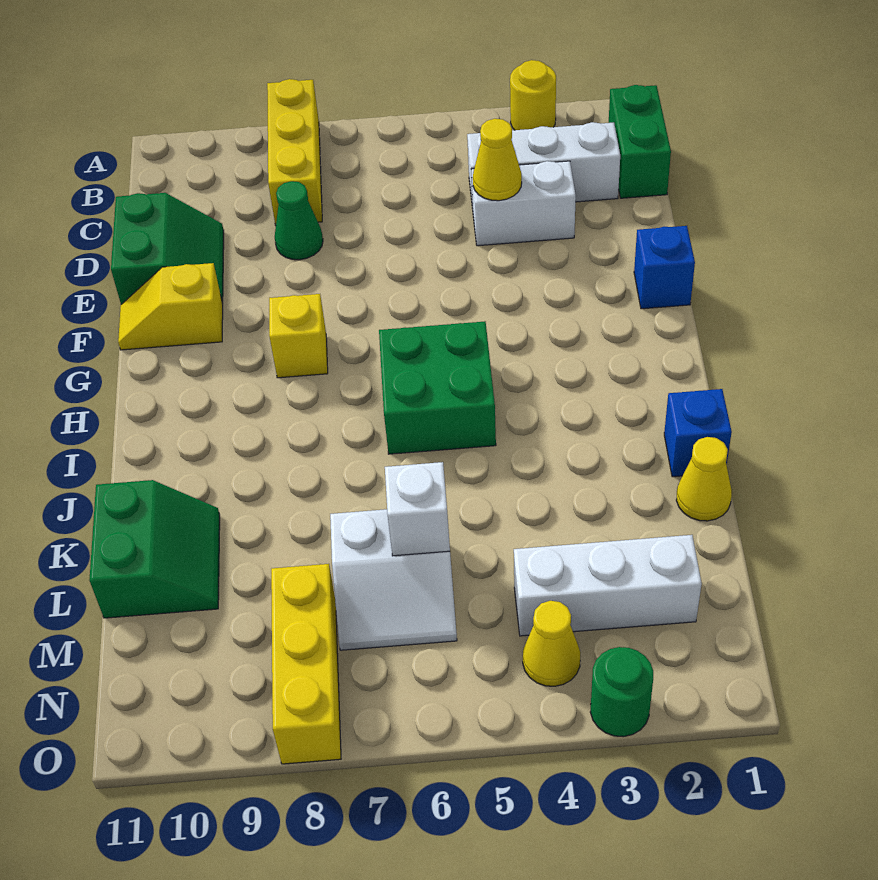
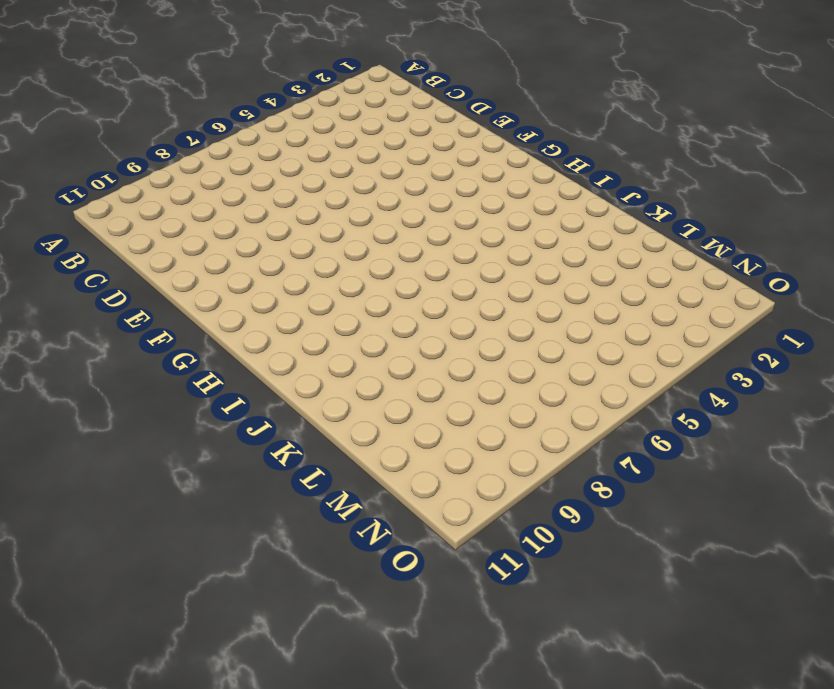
none -> yellow round brick A3 level 1
none -> yellow brick A8:C8 level 1
none -> green brick B1:C1 level 1

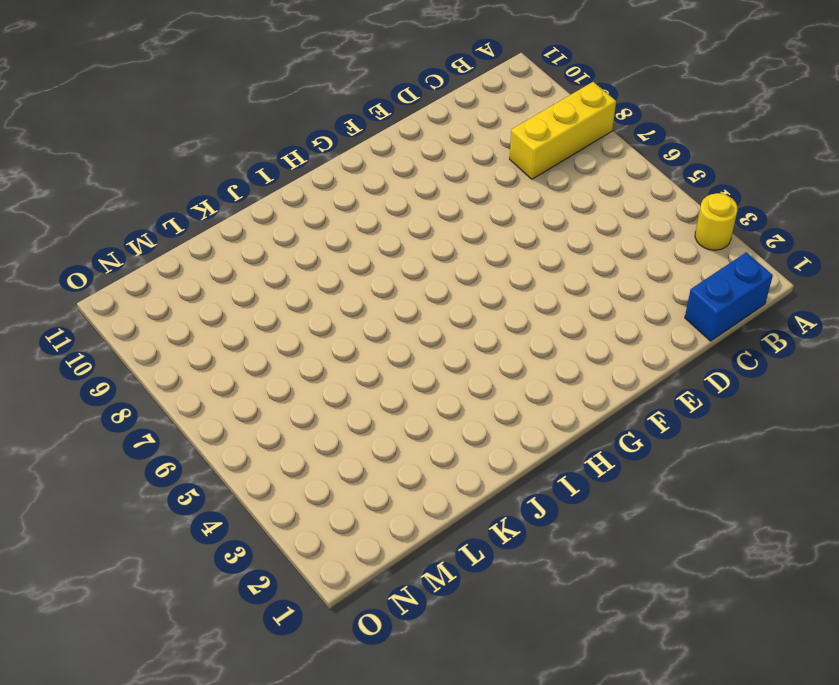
blue brick B1:C1 level 1 -> green brick B1:C1 level 1
none -> white brick C2:C4 level 1
none -> white brick D3:D4 level 1
none -> green cone D8 level 1

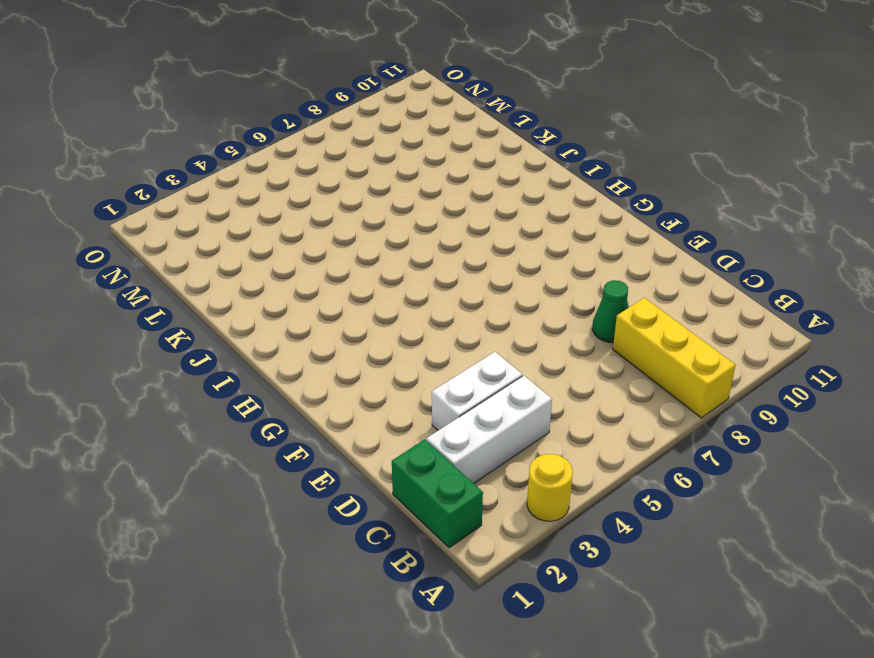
none -> green slope D10:E11 level 1 top 11
none -> blue brick F1 level 1
none -> yellow slope F10:F11 level 1 top 10

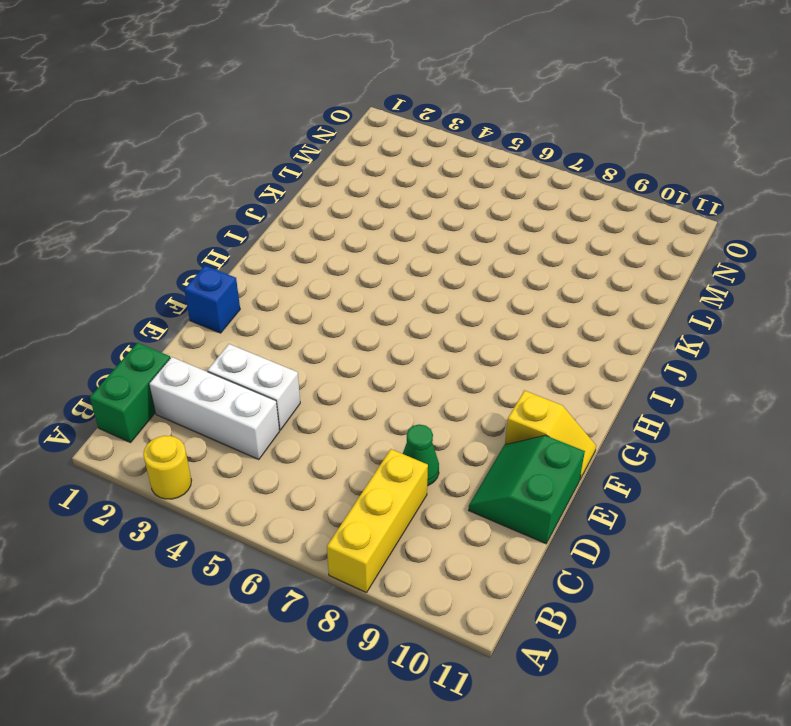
none -> yellow brick G8 level 1
none -> green brick H5:I6 level 1
none -> blue brick J1 level 1

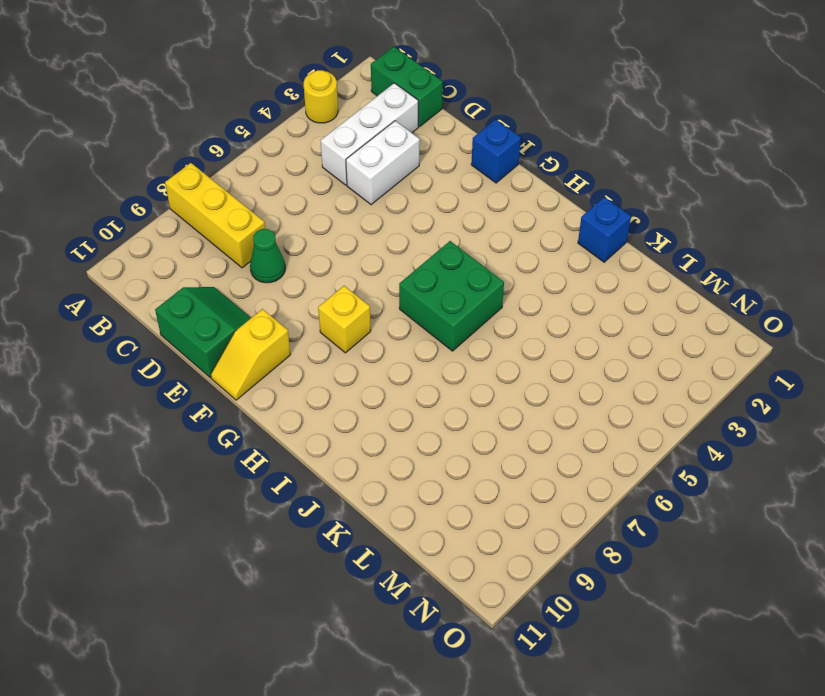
none -> yellow cone K1 level 1
none -> green slope K10:L11 level 1 top 11
none -> white slope L6:M7 level 1 top L

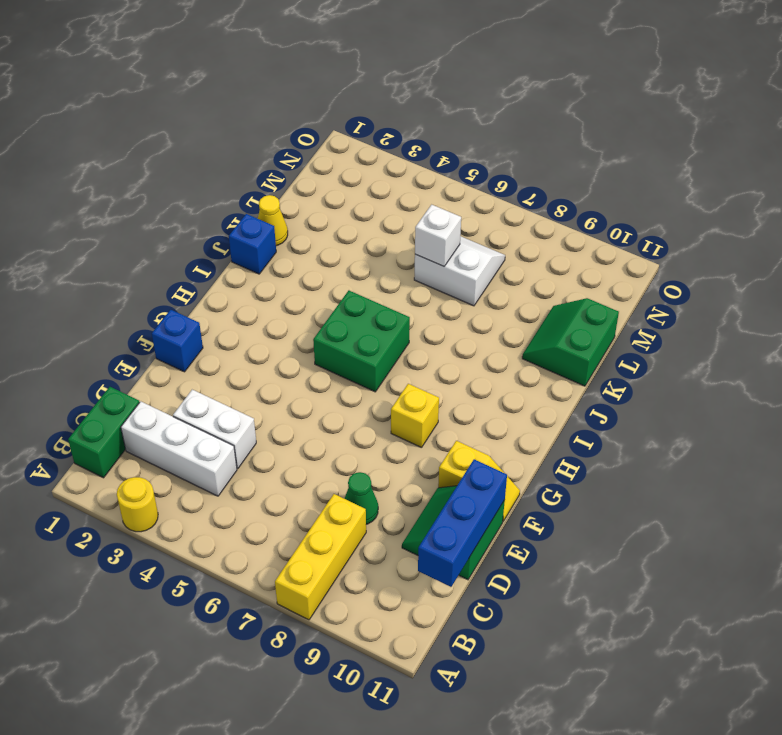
blue brick C11:E11 level 2 -> none
none -> white brick M2:M4 level 1
none -> yellow brick M8:O8 level 1
none -> yellow cone N4 level 1

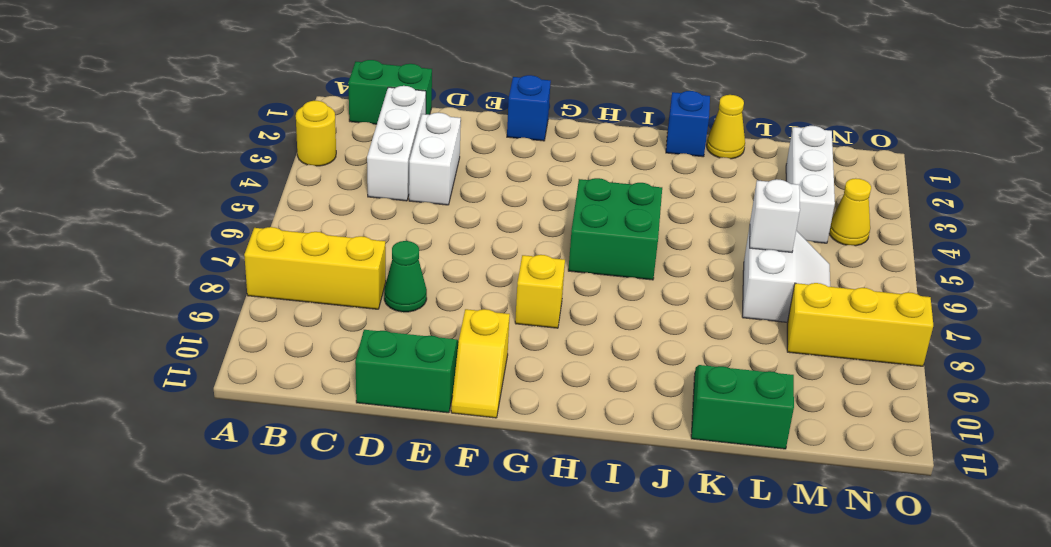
none -> green round brick O3 level 1
none -> yellow cone D4 level 2

